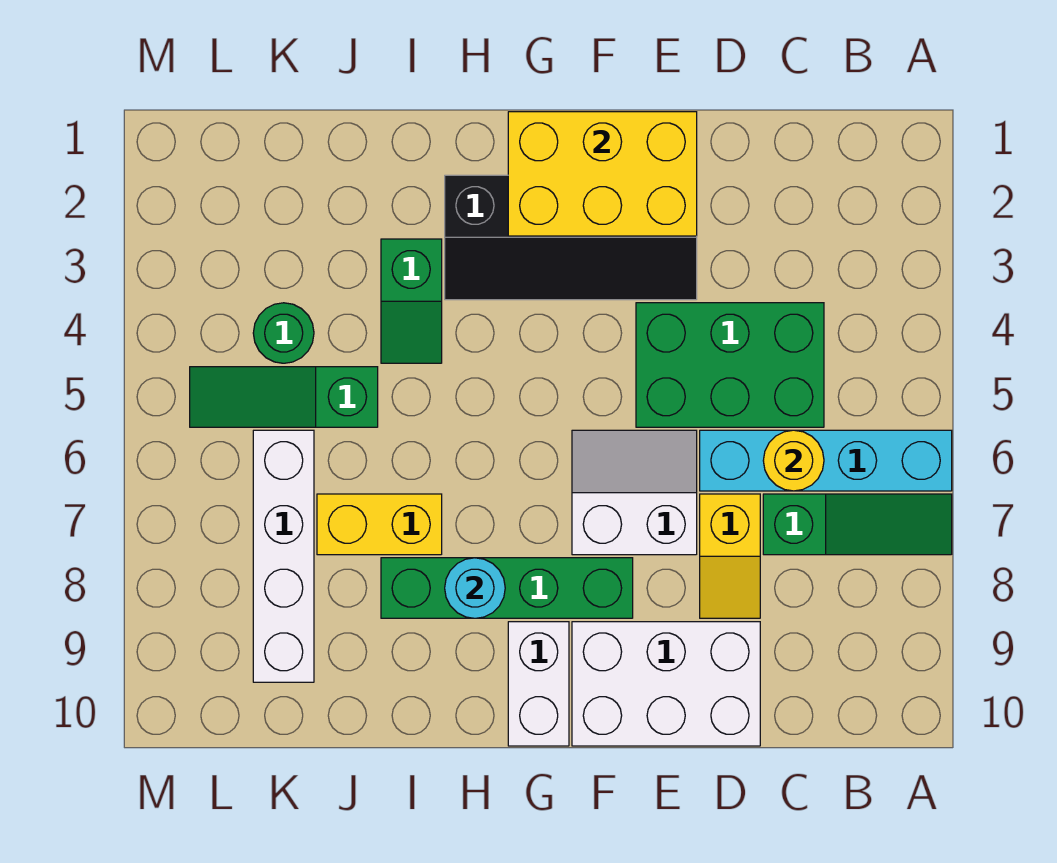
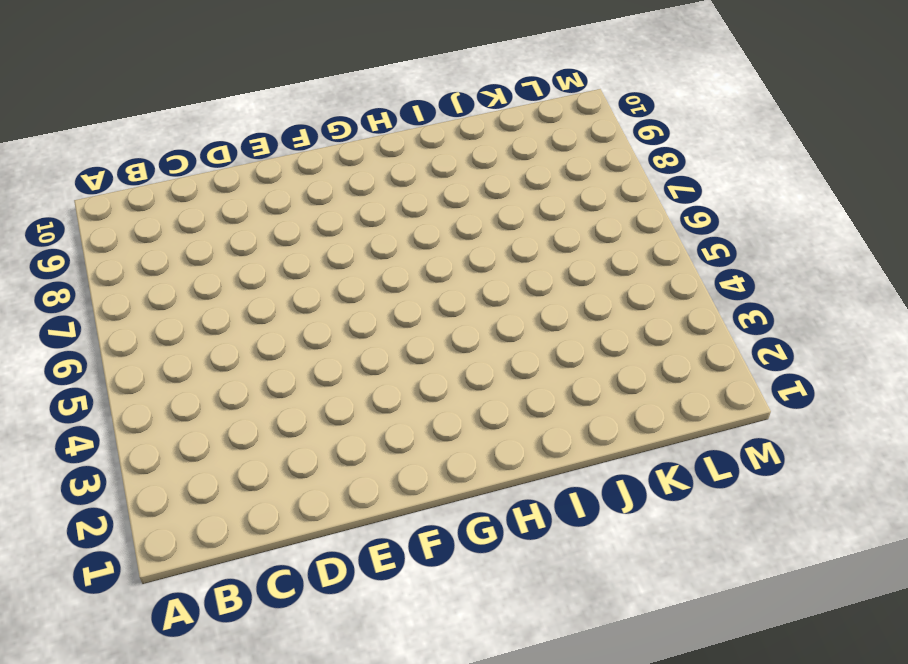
none -> cyan brick A6:D6 level 1
none -> green slope A7:C7 level 1 top C
none -> green brick C4:E5 level 1

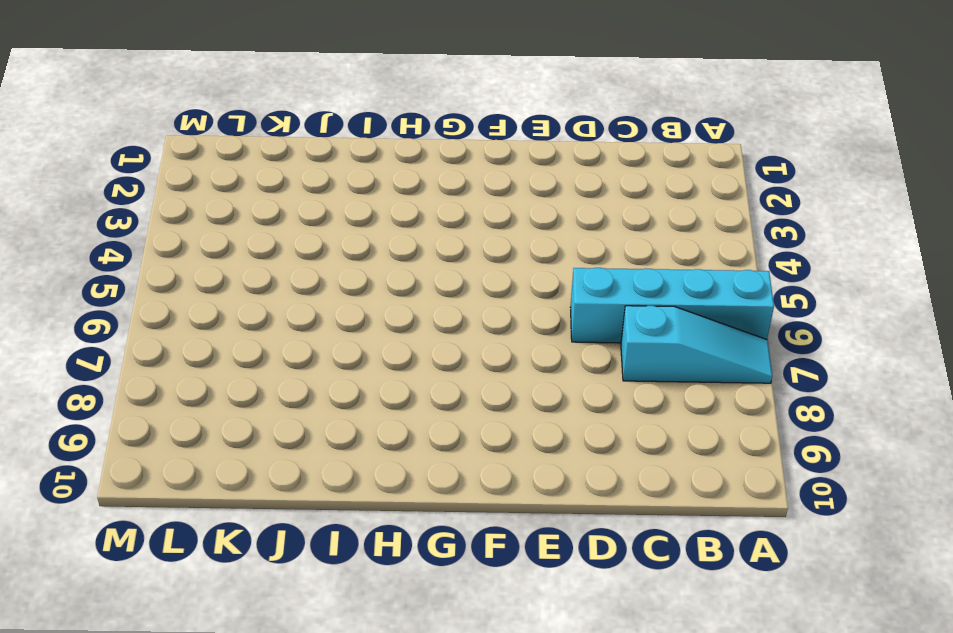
cyan slope A7:C7 level 1 top C -> green slope A7:C7 level 1 top C
none -> green brick C4:E5 level 1
none -> yellow slope D7:D8 level 1 top 7
none -> white brick D9:F10 level 1

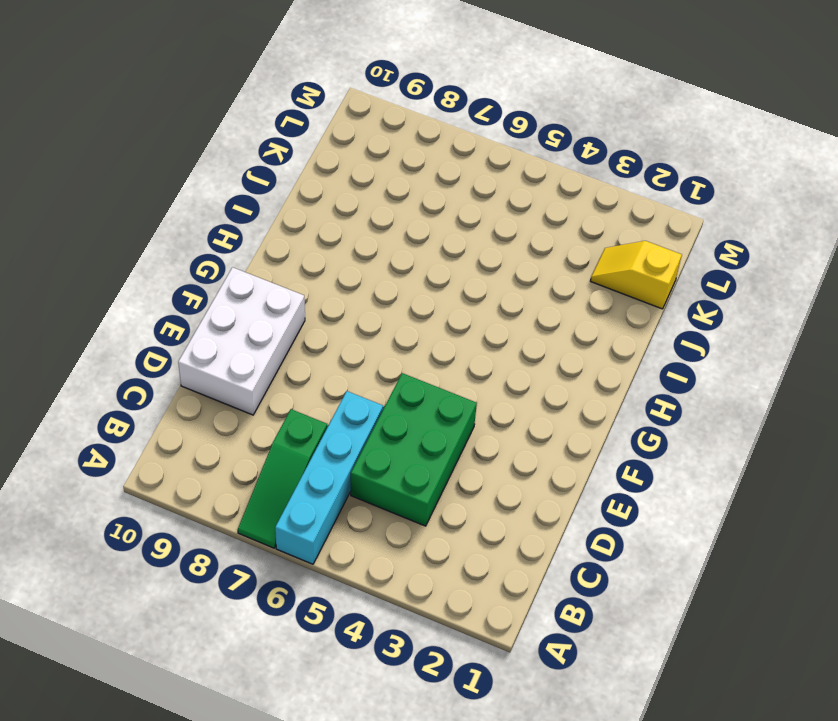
yellow slope K1:K2 level 1 top 1 -> yellow slope D7:D8 level 1 top 7
none -> black slope E2:H3 level 1 top 2
none -> white slope E6:F7 level 1 top 7
none -> green brick F8:I8 level 1

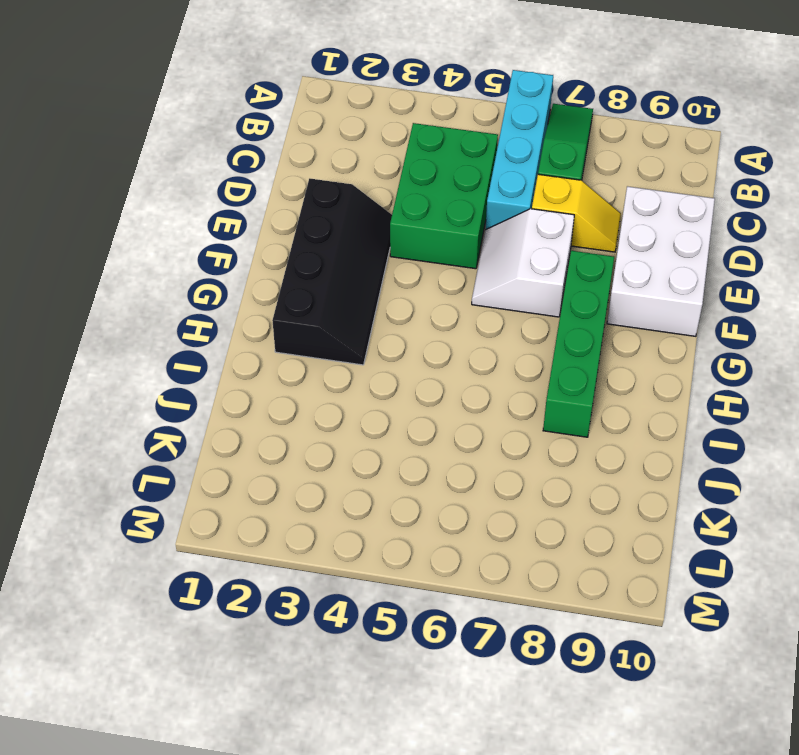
none -> white brick G9:G10 level 1
none -> green slope I3:I4 level 1 top 3
none -> yellow brick I7:J7 level 1

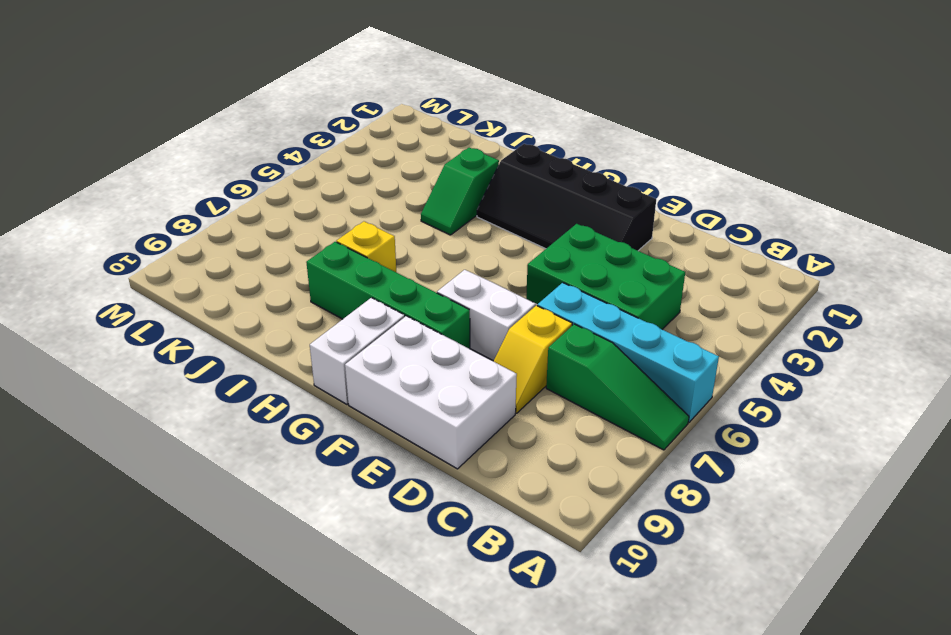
yellow brick I7 level 1 -> yellow brick I7:J7 level 1
none -> green slope J5:L5 level 1 top J
none -> green round brick K4 level 1
none -> white brick K6:K9 level 1

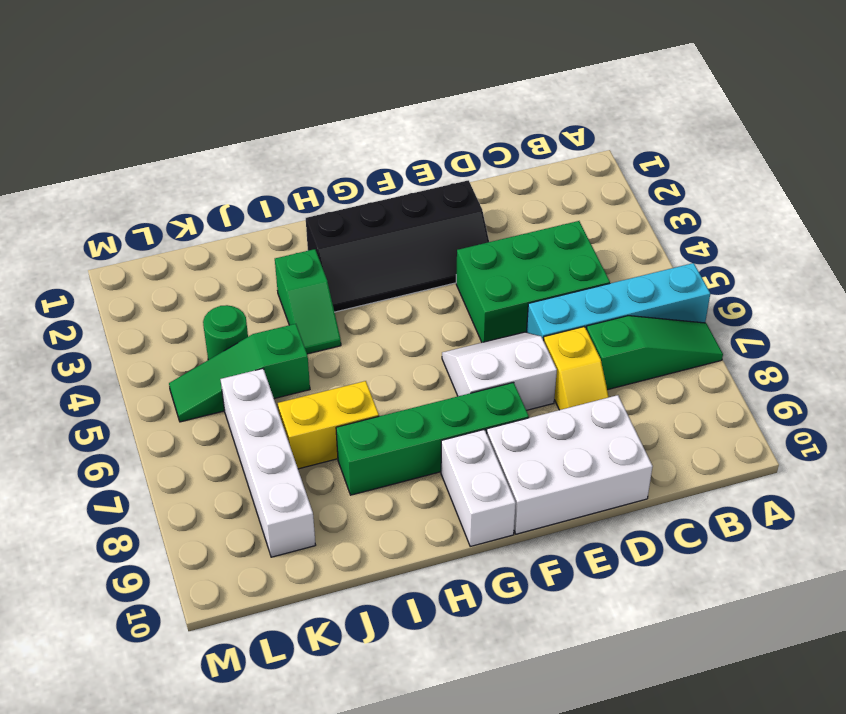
none -> yellow round brick C6 level 2
none -> yellow brick E1:G2 level 2
none -> cyan round brick H8 level 2

